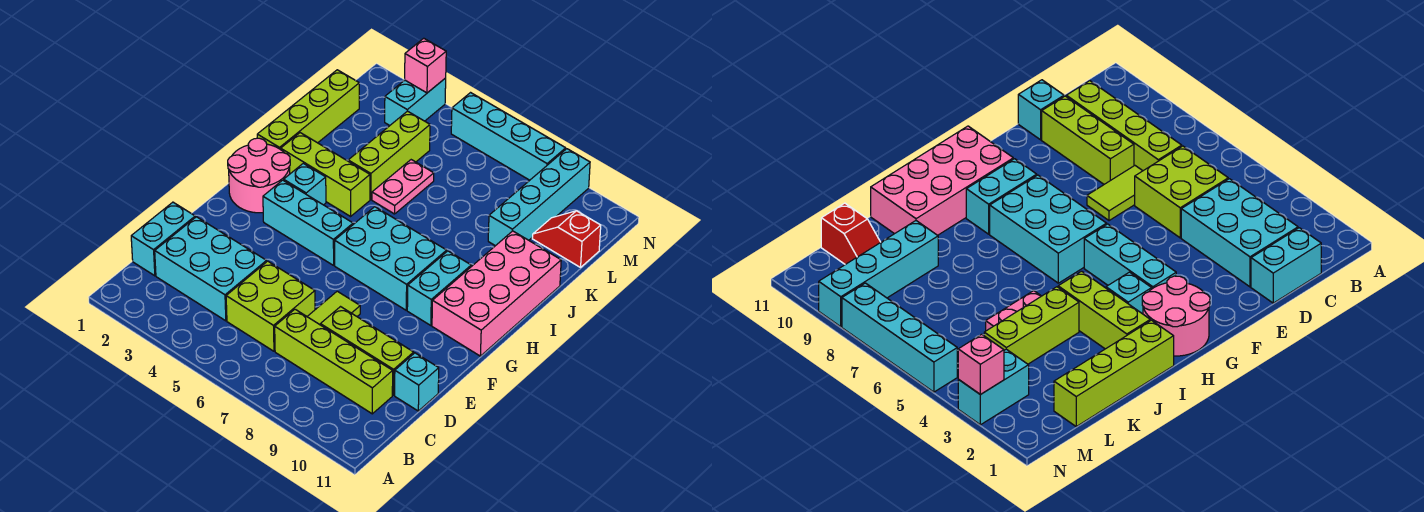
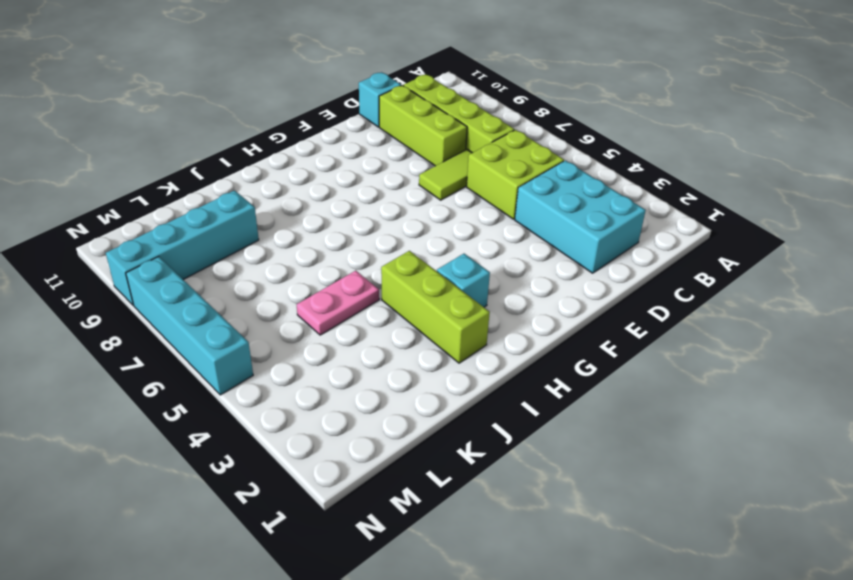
none -> cyan brick C1:D1 level 1
none -> pink round brick G1:H2 level 1
none -> cyan brick G3:G5 level 1

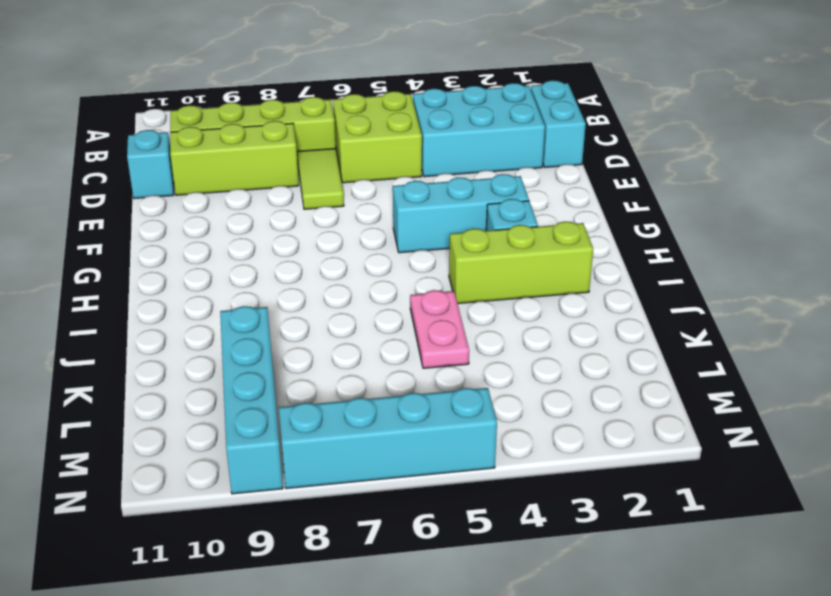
none -> pink round brick G1:H2 level 1
none -> cyan brick G6:H8 level 1
none -> cyan brick G9:H9 level 1

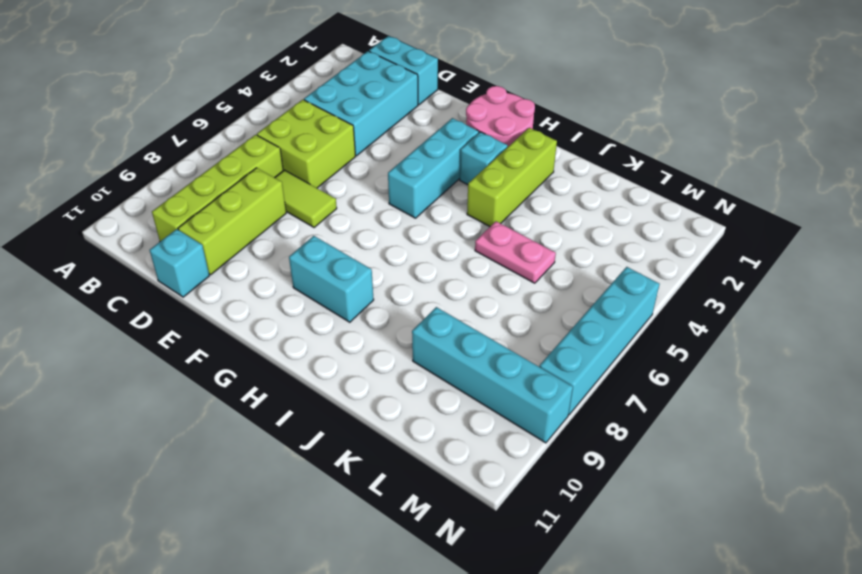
none -> cyan brick G6:H8 level 1
none -> pink brick G10:J11 level 1
none -> lime brick I1:L1 level 1

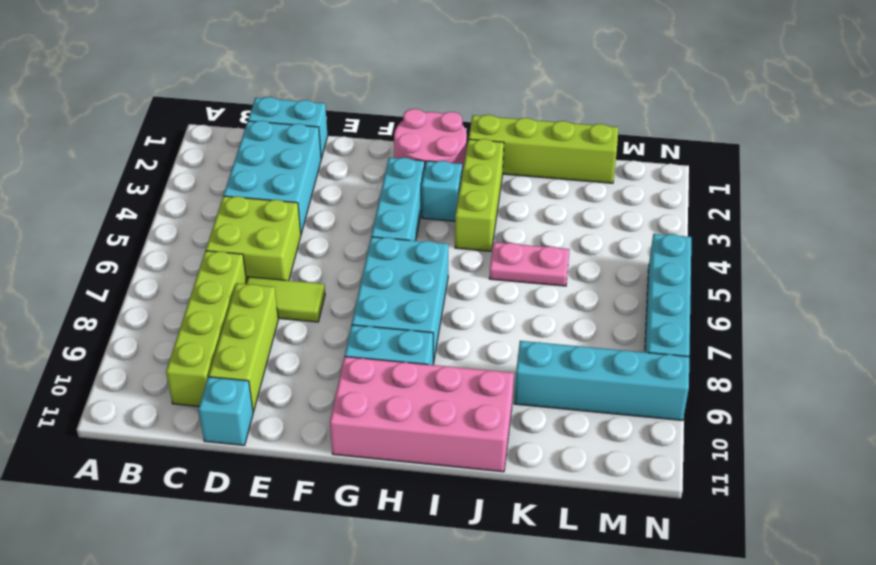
none -> lime brick J4:L4 level 1
none -> red slope L10:L11 level 1 top 11
none -> cyan brick M3:N3 level 1

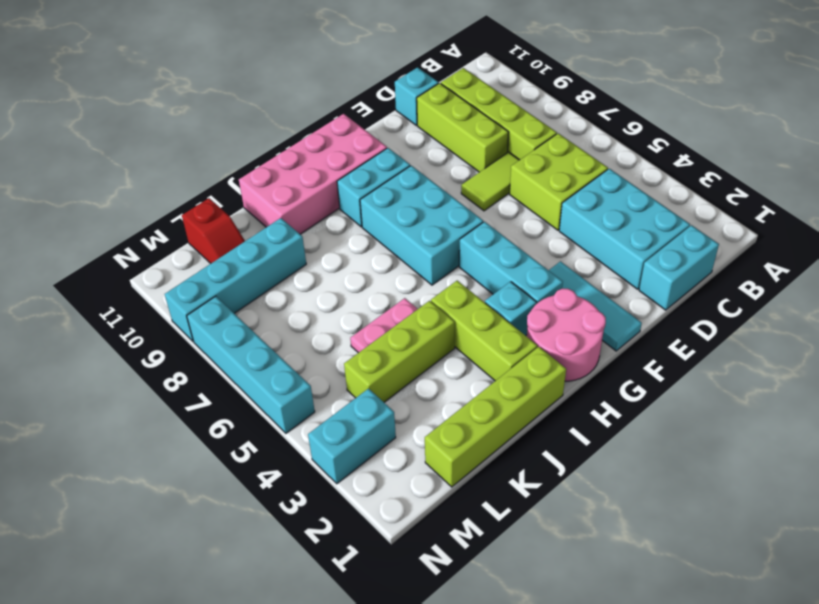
cyan tile F1:F3 level 1 -> none
none -> pink brick N3 level 2

